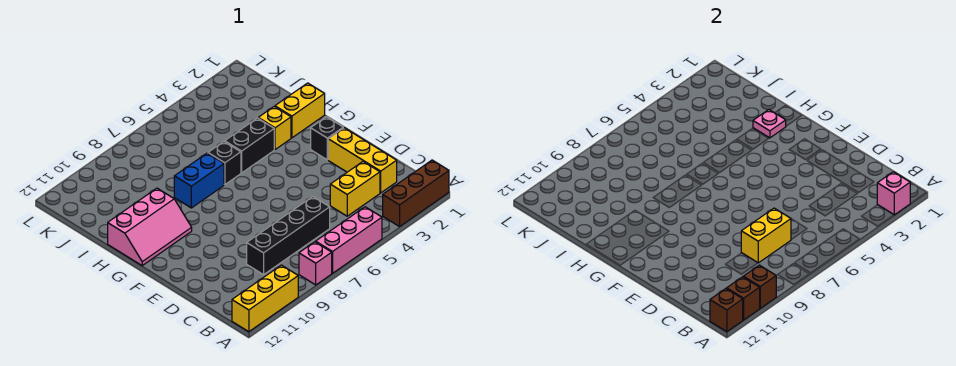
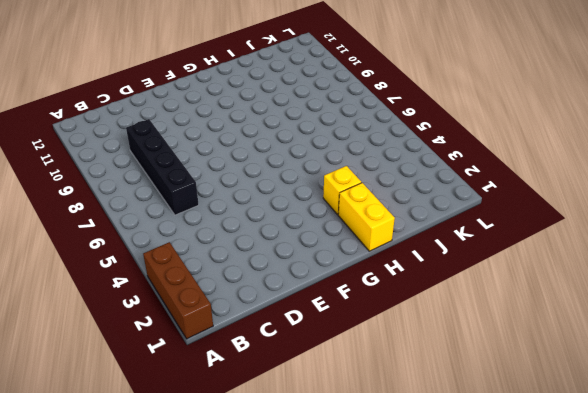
none -> pink brick A5:A7 level 1
none -> pink brick A8 level 1
none -> yellow brick A10:A12 level 1

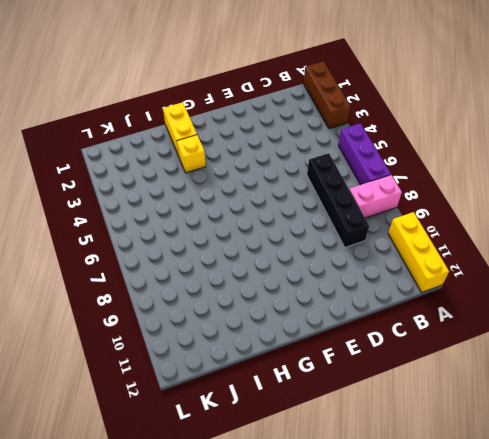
purple brick A5:A7 level 1 -> pink brick A5:A7 level 1
pink brick A8:B8 level 1 -> pink brick A8 level 1
none -> yellow brick C2:E2 level 1
none -> yellow brick C3:C4 level 1
none -> black brick F2 level 1

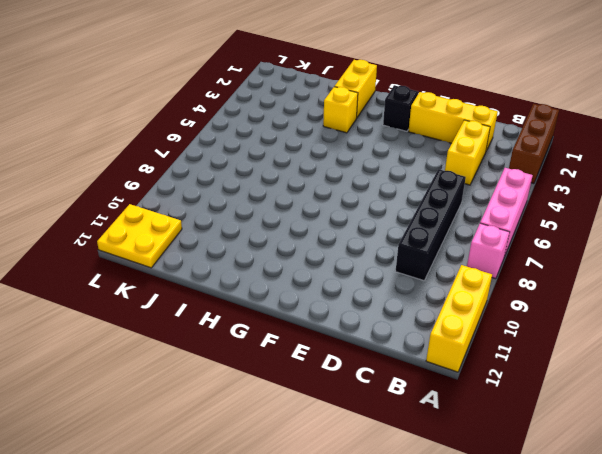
yellow plate K11:L12 level 1 -> none
none -> pink slope G10:H12 level 1 top H
none -> black brick H4:H5 level 1
none -> black brick H6 level 1

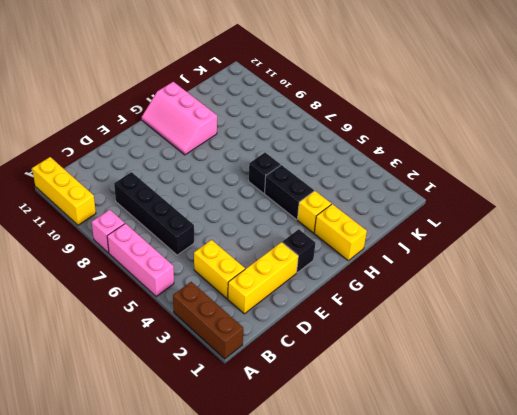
none -> blue brick H7:H8 level 1
none -> pink brick A2 level 2
none -> brown brick A10 level 2

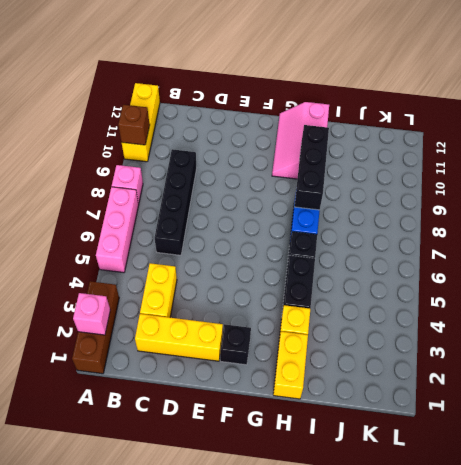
black brick H8:H10 level 2 -> none
none -> brown brick A11 level 2
none -> brown brick A12 level 2
none -> yellow brick C7:C8 level 2

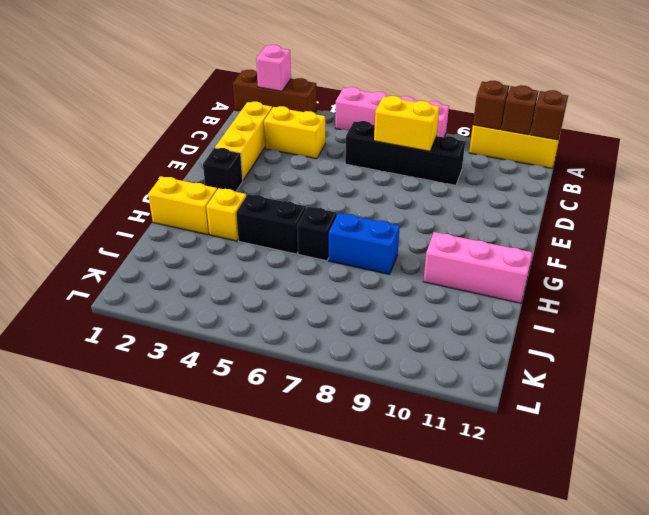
none -> pink plate H2 level 2

